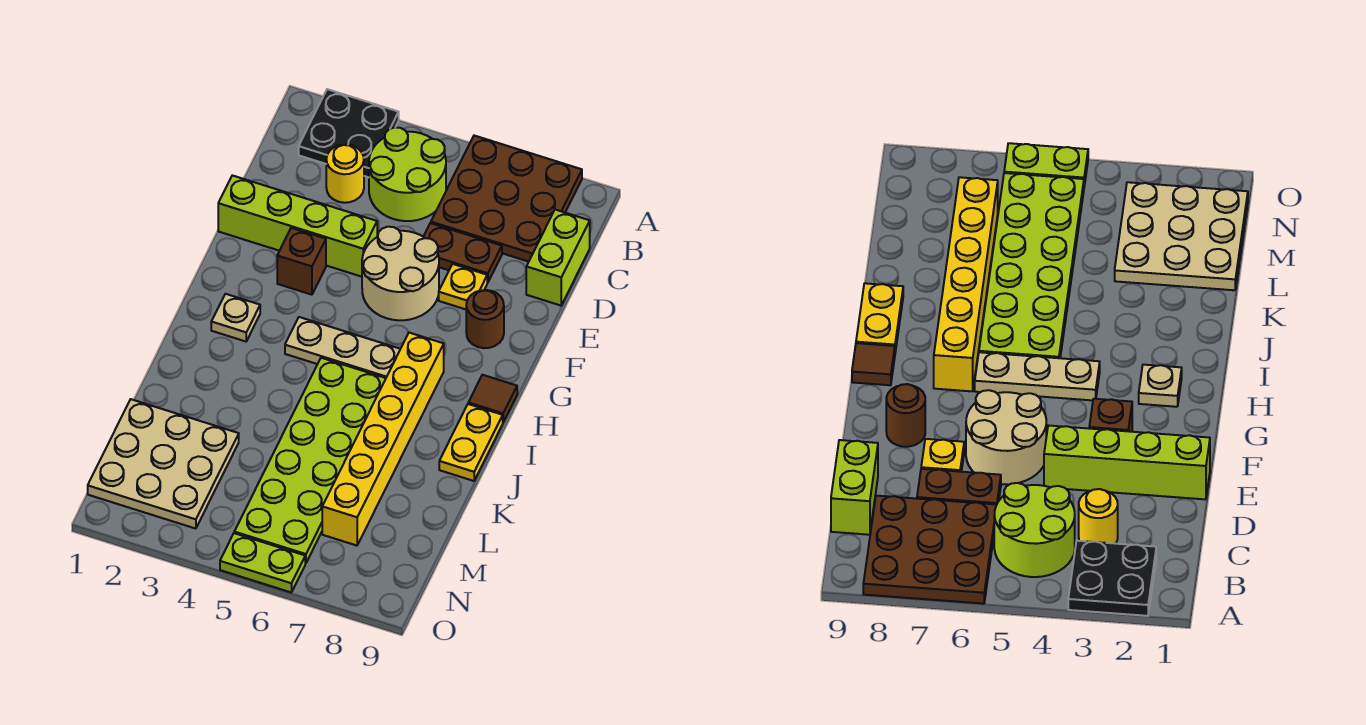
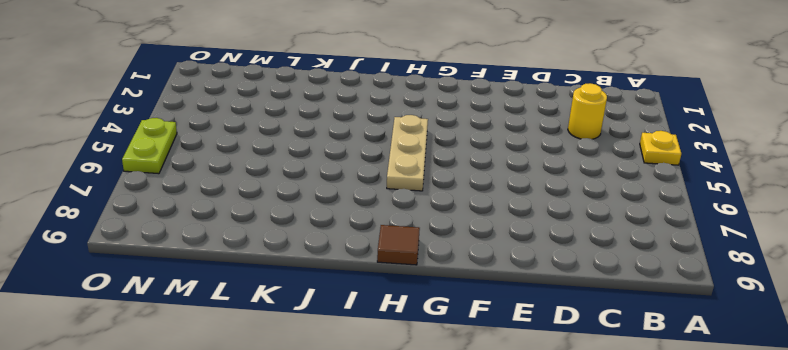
yellow plate A4 level 1 -> yellow plate E7 level 1
none -> black plate A2:B3 level 1
none -> brown plate A6:C8 level 1
none -> lime round brick B4:C5 level 1

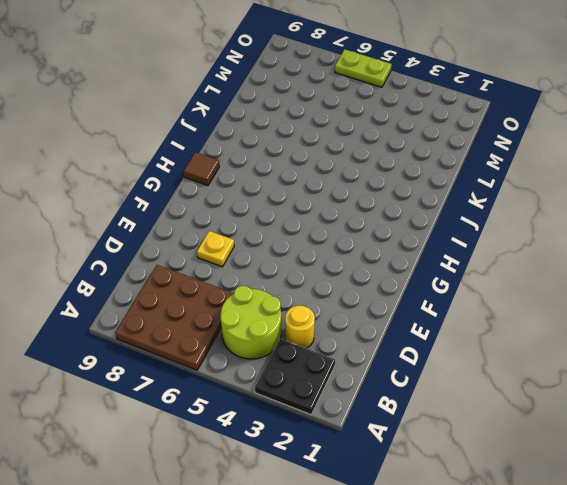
none -> lime brick C9:D9 level 1
none -> brown plate D6:D7 level 1
none -> lime brick E1:E4 level 1

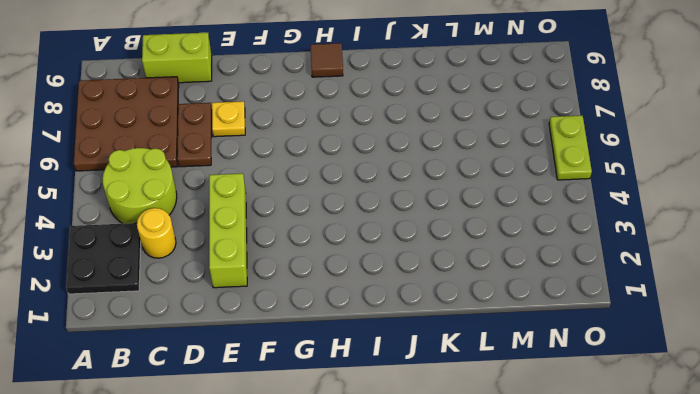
lime brick E2:E4 level 1 -> lime brick E1:E4 level 1
none -> tan round brick E5:F6 level 1
none -> brown brick F3 level 1
none -> brown round brick F8 level 1

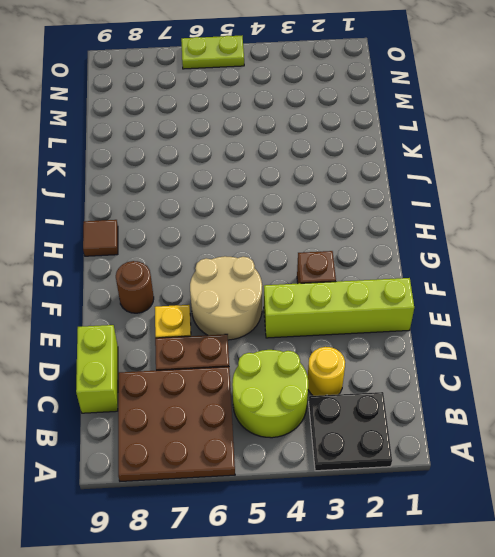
none -> tan plate H2 level 1
none -> tan plate H4:H6 level 1
none -> yellow brick H7:M7 level 1

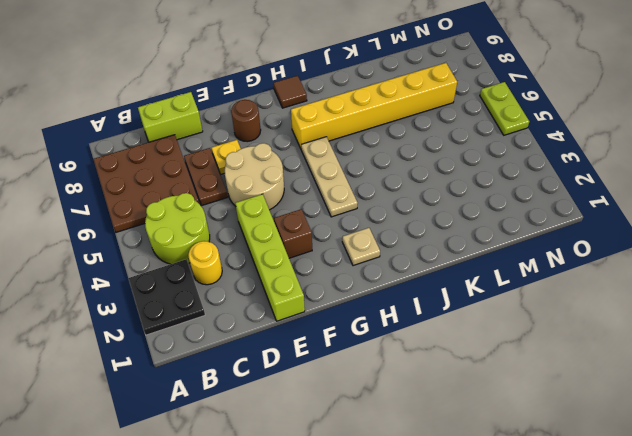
none -> lime plate I5:N6 level 1
none -> yellow plate I9:J9 level 1
none -> tan plate L1:N3 level 1

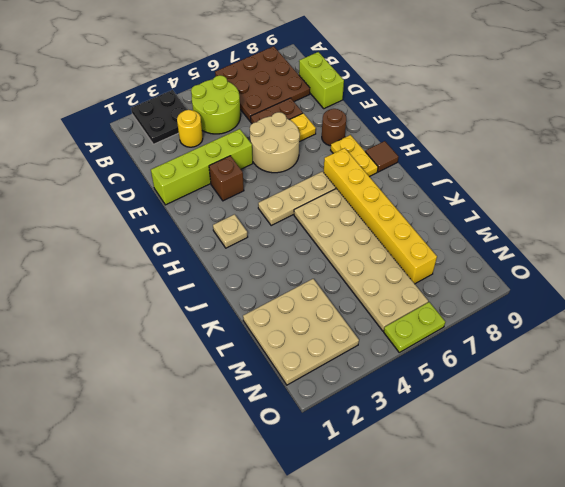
yellow plate G8:H8 level 1 -> yellow plate I9:J9 level 1
tan plate I5:N6 level 1 -> lime plate I5:N6 level 1

